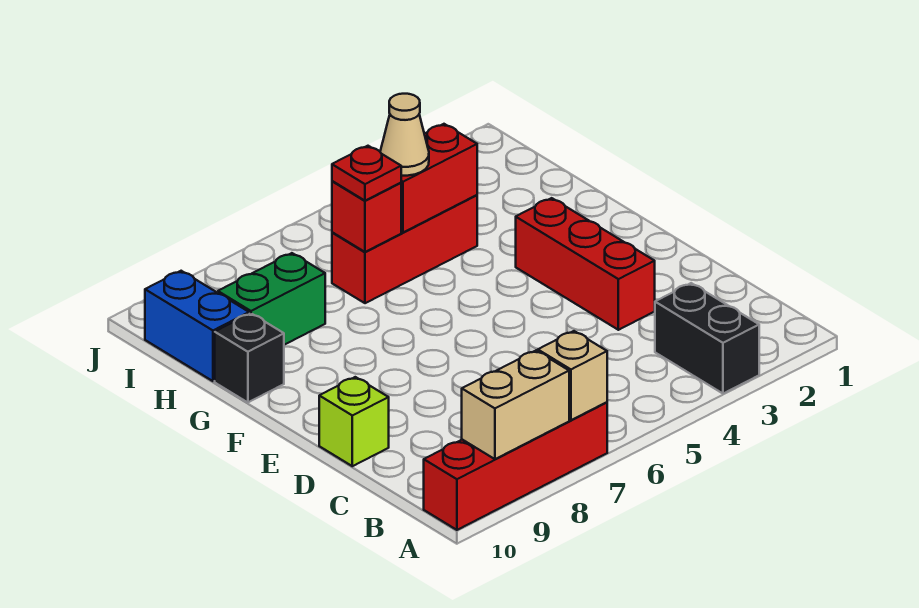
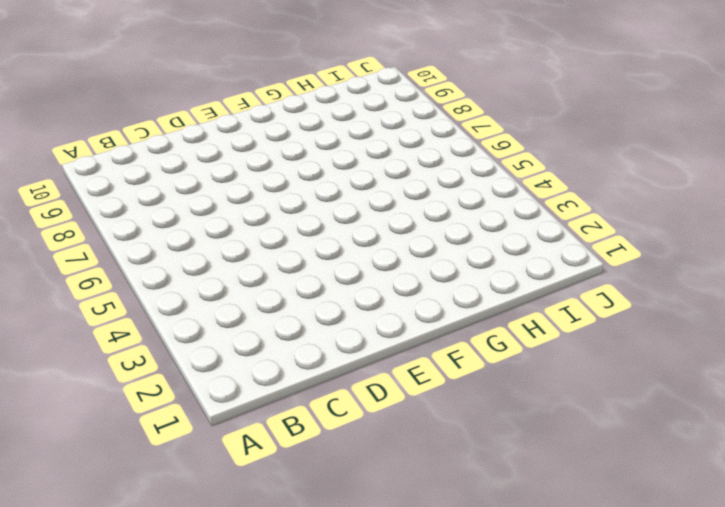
none -> black brick A3:B3 level 1
none -> red brick A7:A10 level 1
none -> red brick D3:F3 level 1

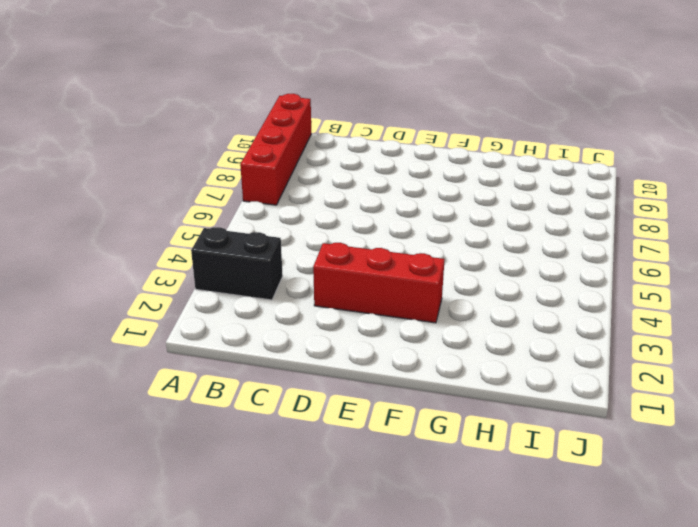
none -> lime brick D10 level 1
none -> black brick G10 level 1
none -> red brick H4:H6 level 1

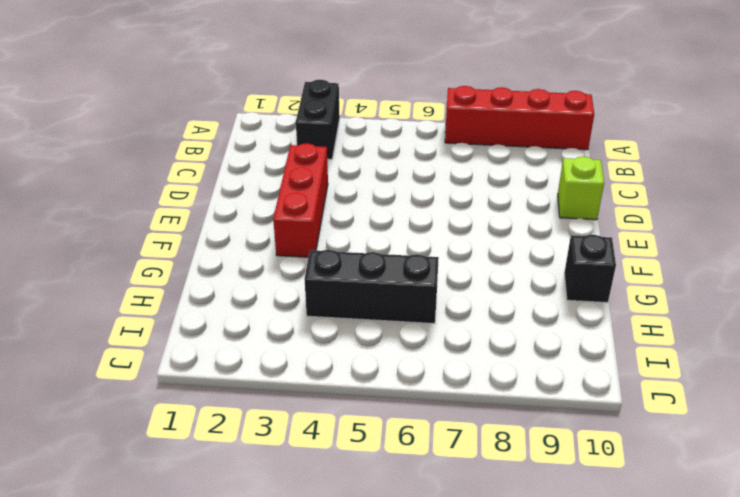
black brick H4:H6 level 1 -> red brick H4:H6 level 1
none -> green brick H8:H9 level 1
none -> blue brick H10:I10 level 1
none -> tan brick A7 level 2

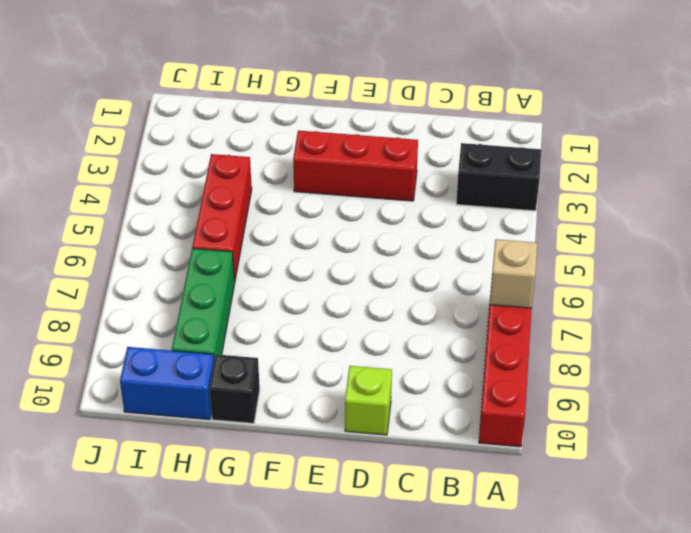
green brick H7:H9 level 1 -> green brick H8:H9 level 1
none -> tan brick A8:A9 level 2
none -> red brick H4:H5 level 2
none -> red brick H6 level 2

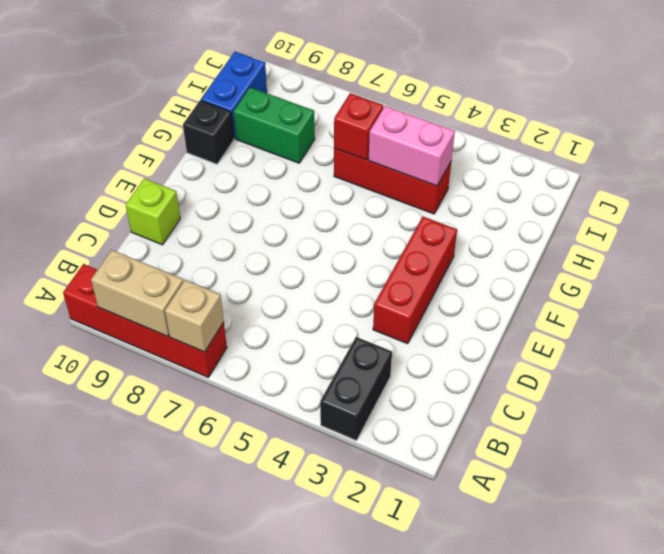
pink brick H4:H5 level 2 -> red brick H4:H5 level 2
none -> tan cone H5 level 3
none -> red plate H6 level 3

